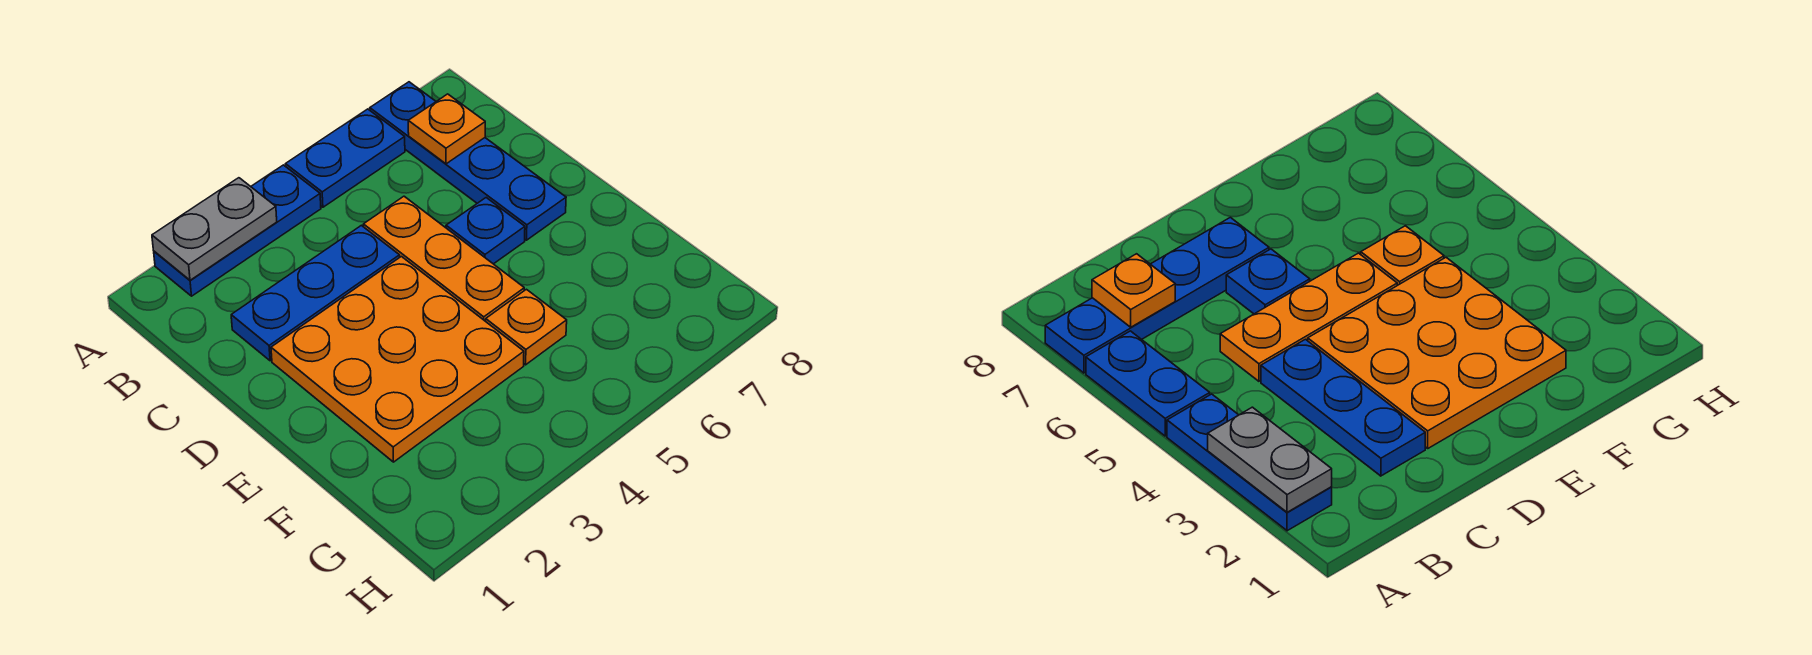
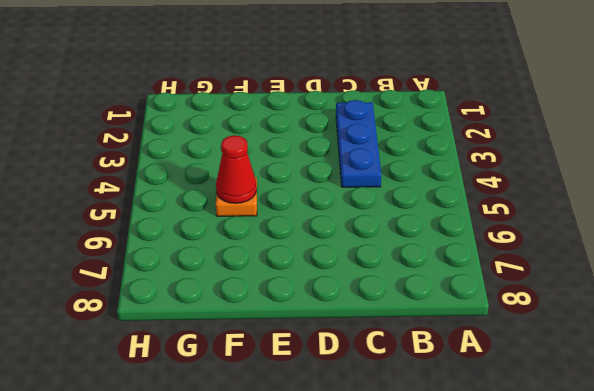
red cone F5 level 2 -> none
none -> blue plate A2:A4 level 1
none -> blue plate A5:A6 level 1

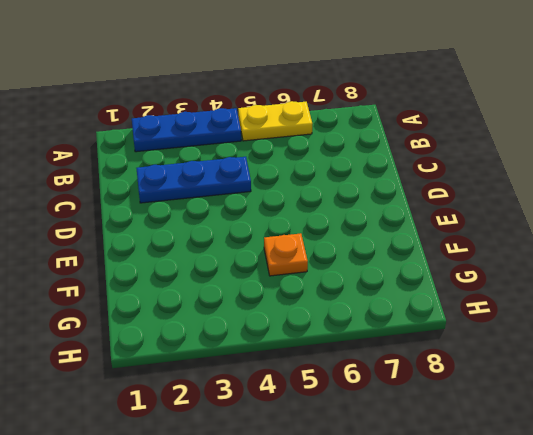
yellow plate A5:A6 level 1 -> blue plate A5:A6 level 1
none -> blue plate A7:D7 level 1
none -> orange plate C5:E5 level 1

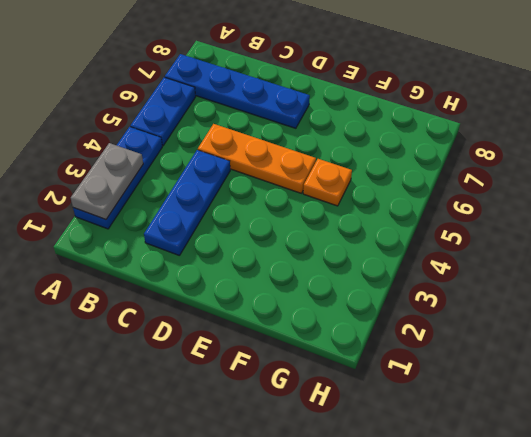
none -> orange plate D2:F4 level 1
none -> blue plate D6 level 1

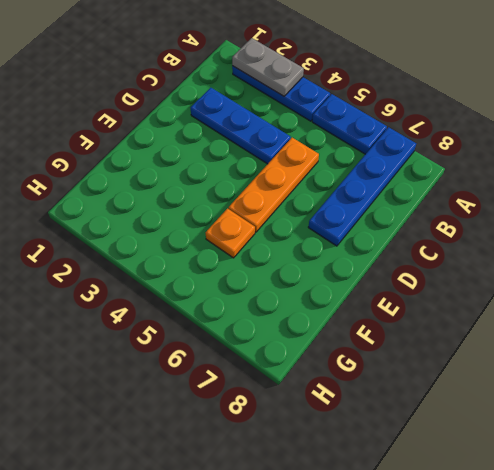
none -> orange plate D2:F4 level 1
none -> blue plate D6 level 1

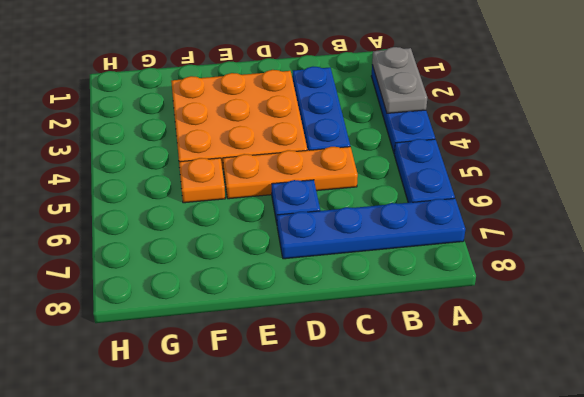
none -> orange plate B7 level 2

